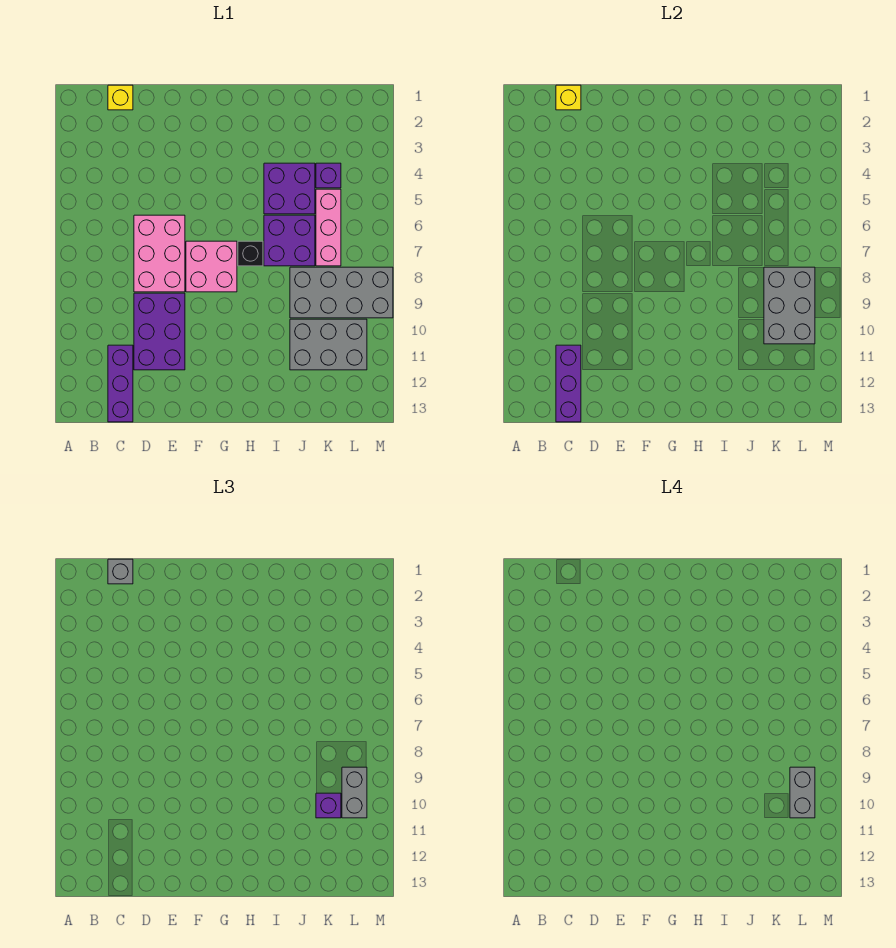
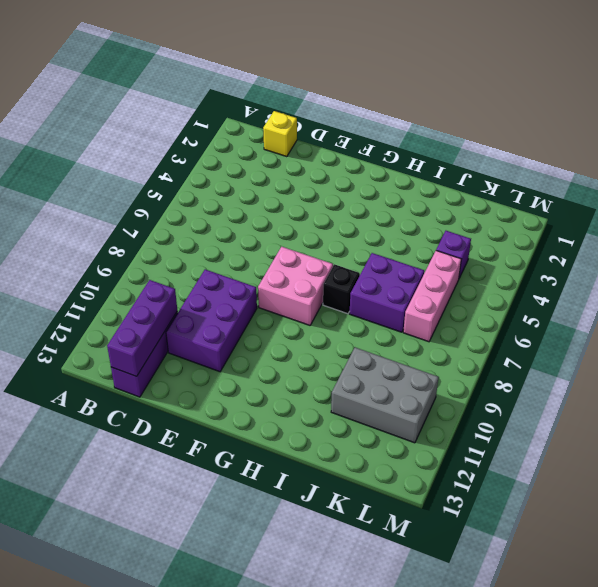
none -> pink brick D6:E8 level 1
none -> purple brick I4:J5 level 1
none -> grey brick J8:M9 level 1

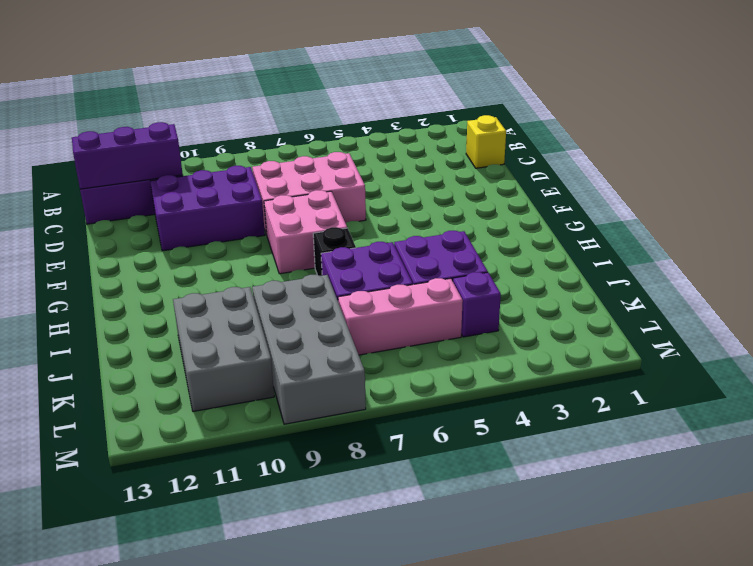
none -> yellow brick C1 level 2
none -> grey brick K8:L10 level 2
none -> grey brick C1 level 3

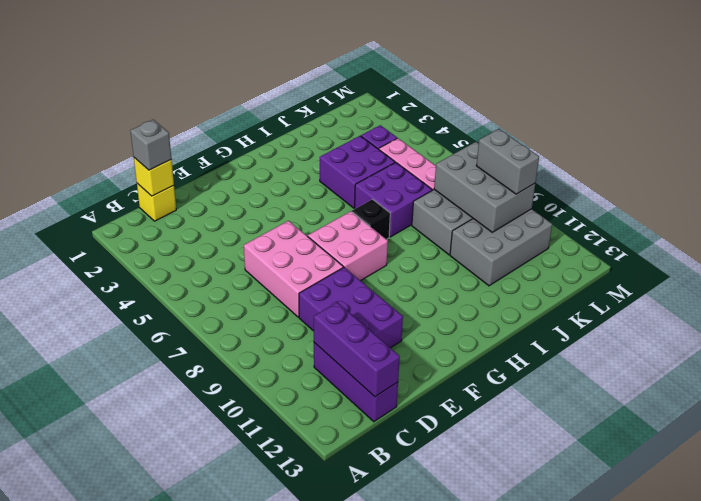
none -> purple brick K10 level 3
none -> grey brick L9:L10 level 4

